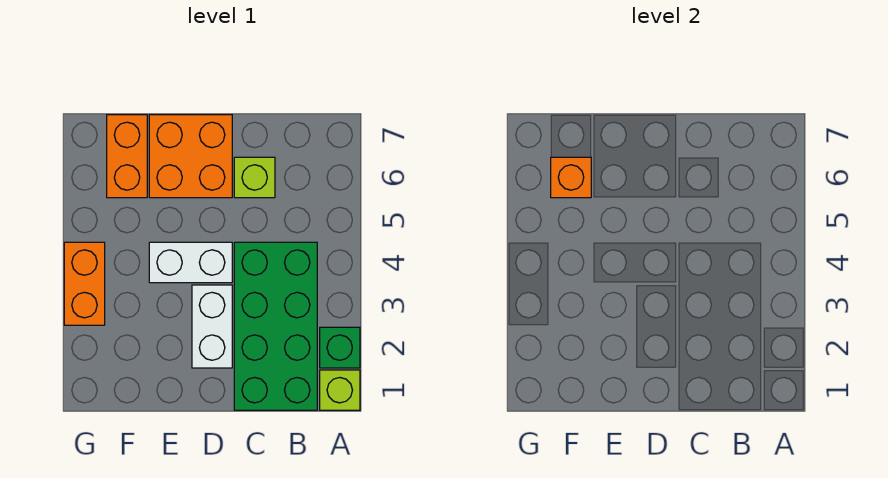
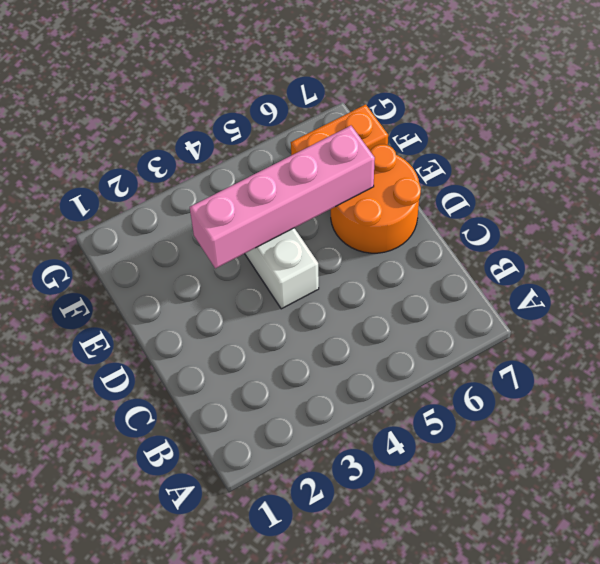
orange round brick D6:E7 level 1 -> orange brick D6:E7 level 1
pink brick E3:E6 level 2 -> none
none -> lime brick A1 level 1
none -> green brick A2 level 1

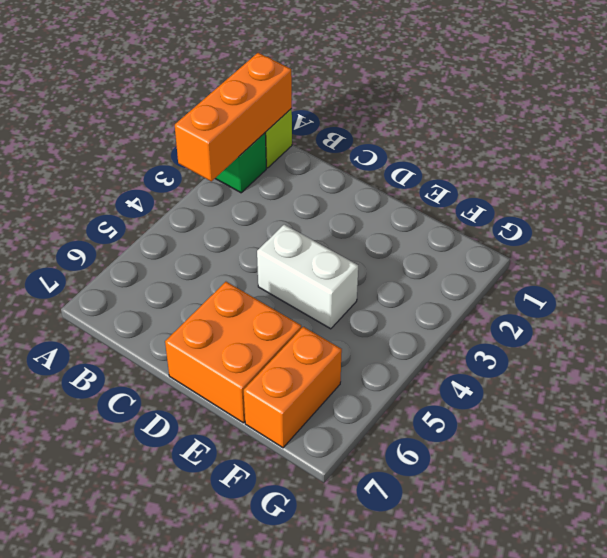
orange brick A1:A3 level 2 -> none
none -> green brick B1:C4 level 1
none -> lime brick C6 level 1

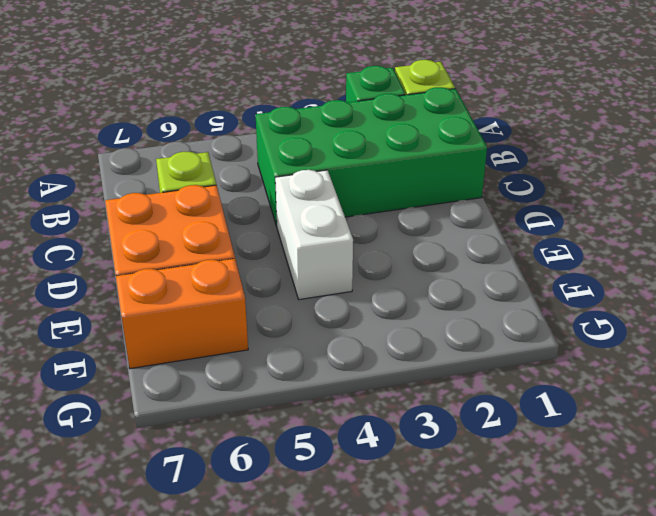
none -> white brick D2:D3 level 1
none -> orange brick G3:G4 level 1

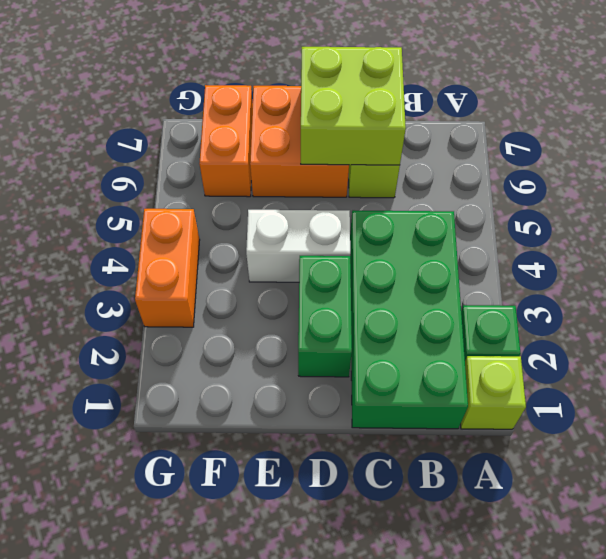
lime brick C6:D7 level 2 -> none
green brick D2:D3 level 1 -> white brick D2:D3 level 1
none -> orange brick F6 level 2

